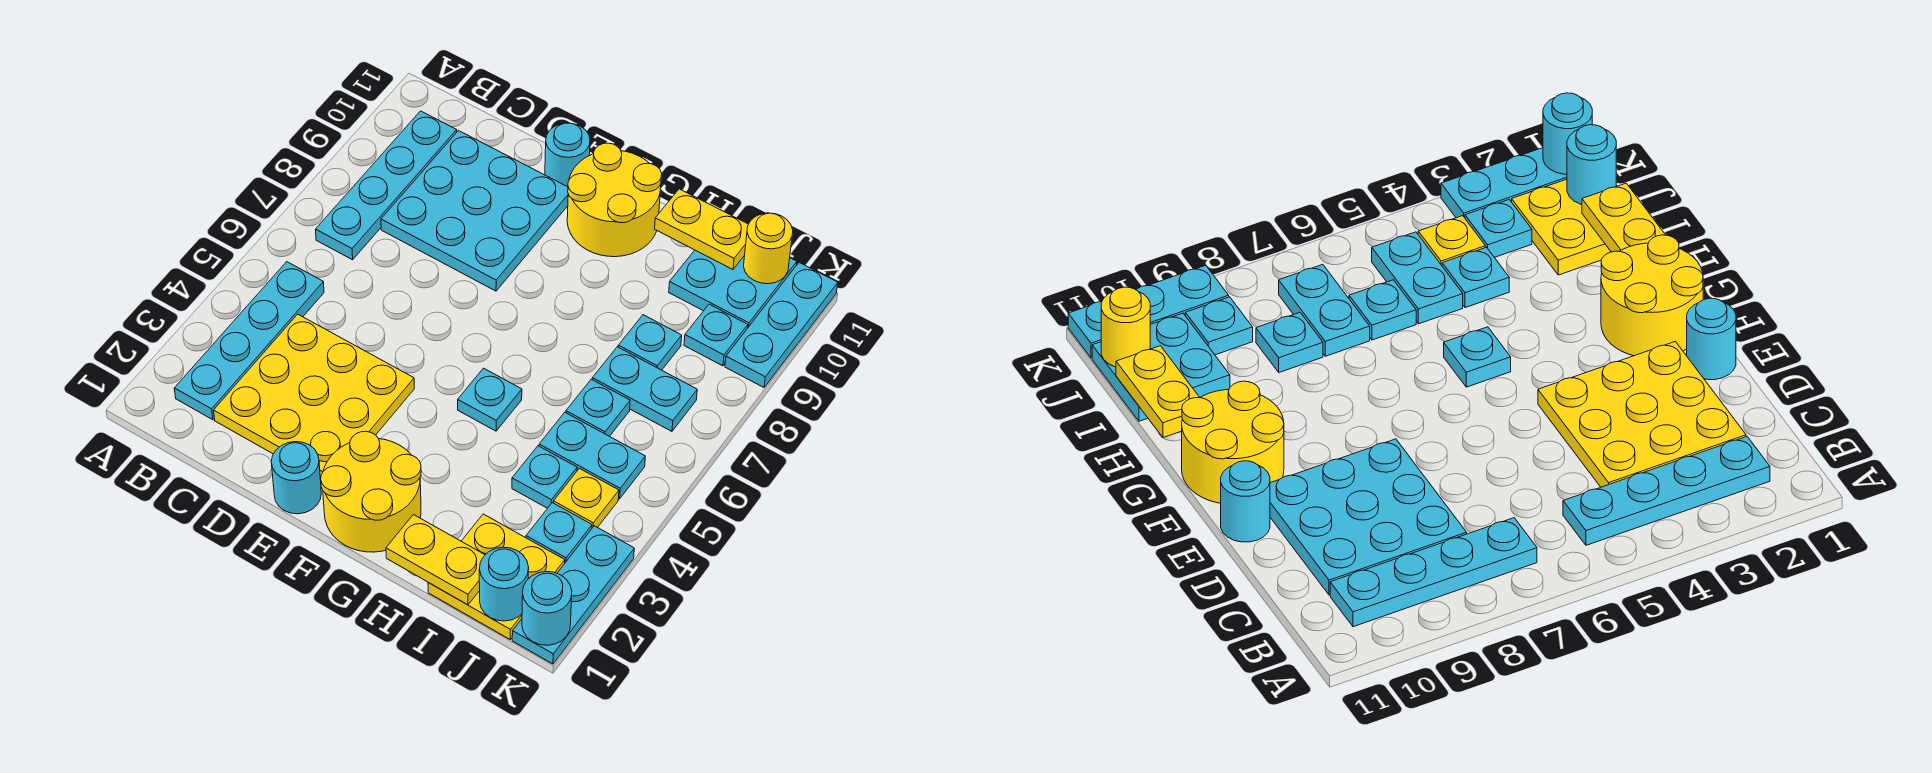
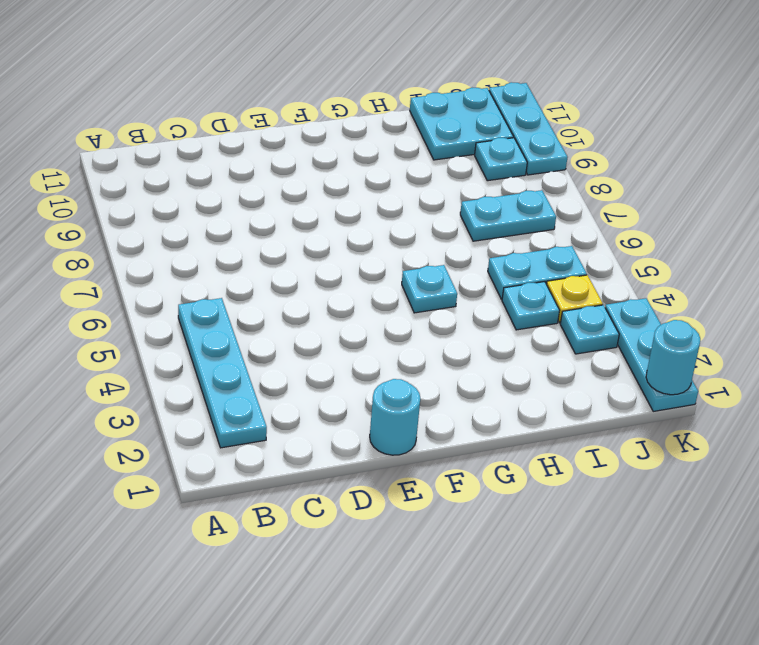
none -> cyan plate B7:B10 level 1
none -> yellow plate C2:E4 level 1
none -> cyan plate C8:E10 level 1

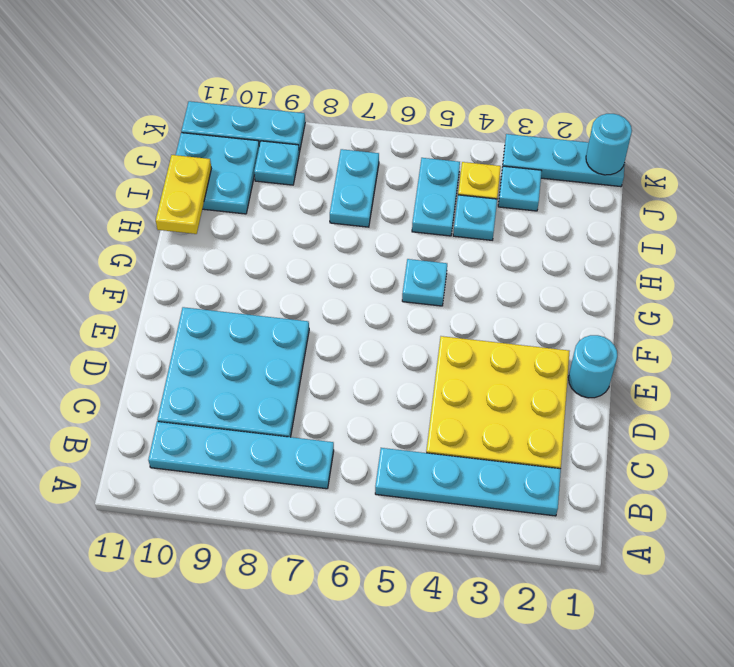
none -> cyan round brick E11 level 1
none -> yellow round brick F1:G2 level 1
none -> yellow round brick F10:G11 level 1

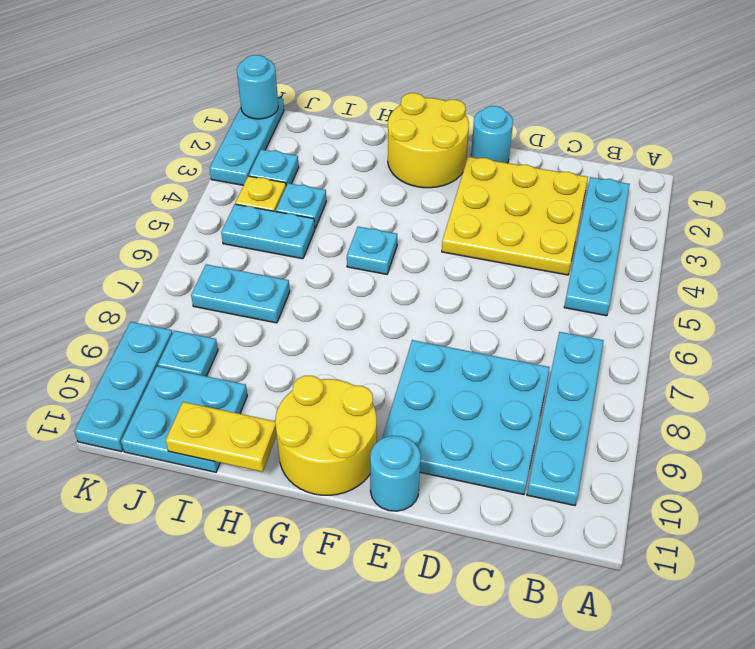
none -> yellow plate I1:J2 level 1
none -> cyan plate I6 level 1
none -> cyan plate I8 level 1

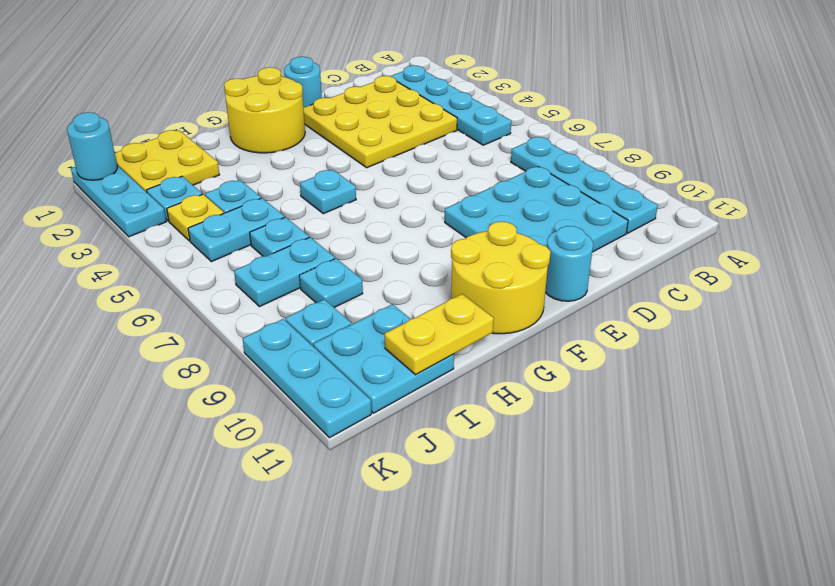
none -> yellow plate H1:I1 level 2
none -> cyan round brick J1 level 2
none -> yellow round brick J11 level 2

